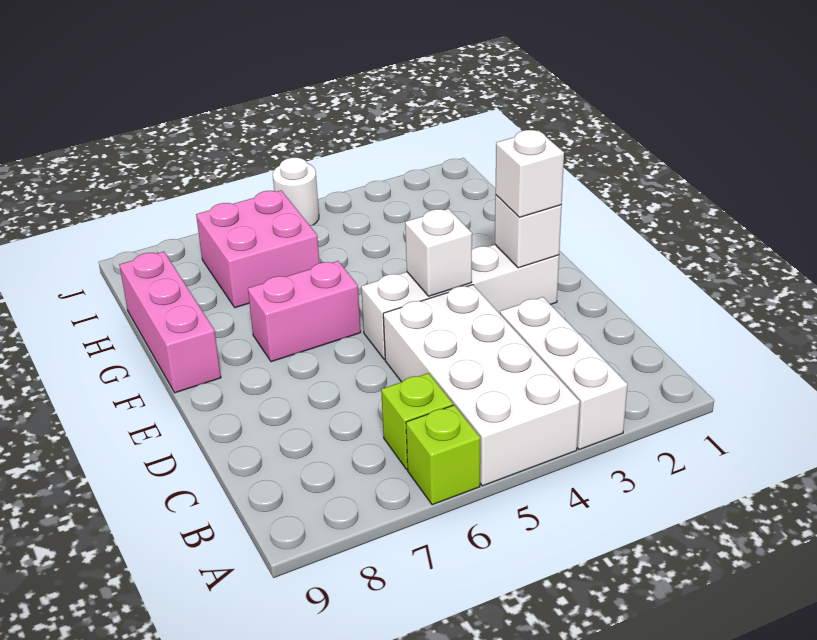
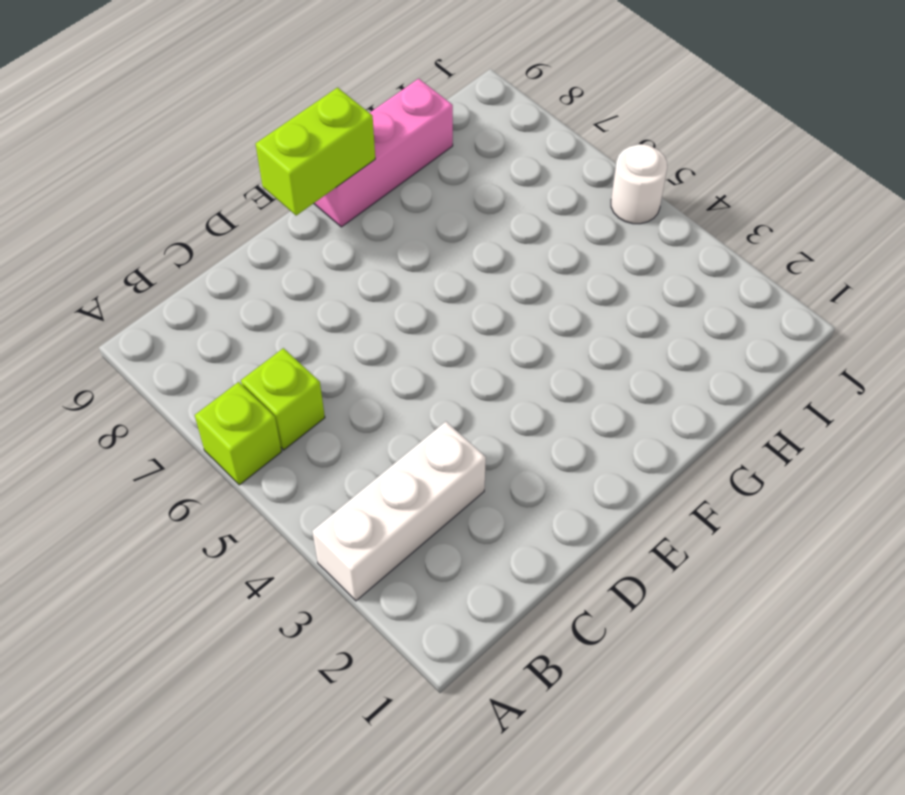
lime brick E9:F9 level 2 -> none
none -> white brick A4:D5 level 1
none -> white brick E2:E5 level 1
none -> pink brick F6:F7 level 1

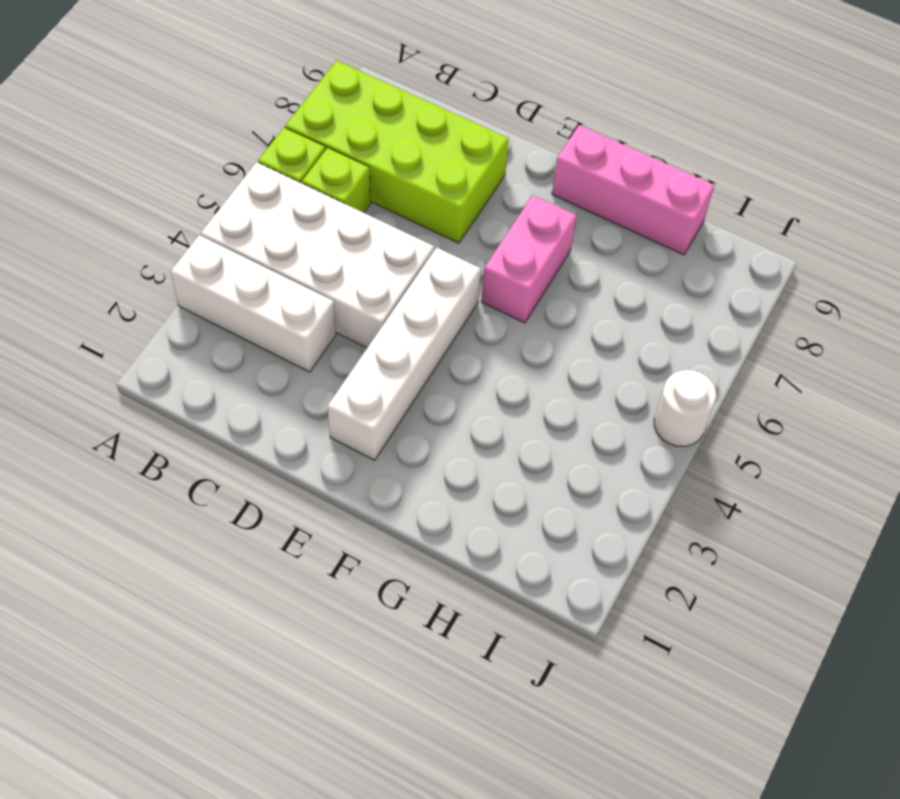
lime brick A7:D8 level 1 -> none
none -> pink brick H6:I7 level 1
none -> white brick E2 level 2
none -> white brick E4 level 2

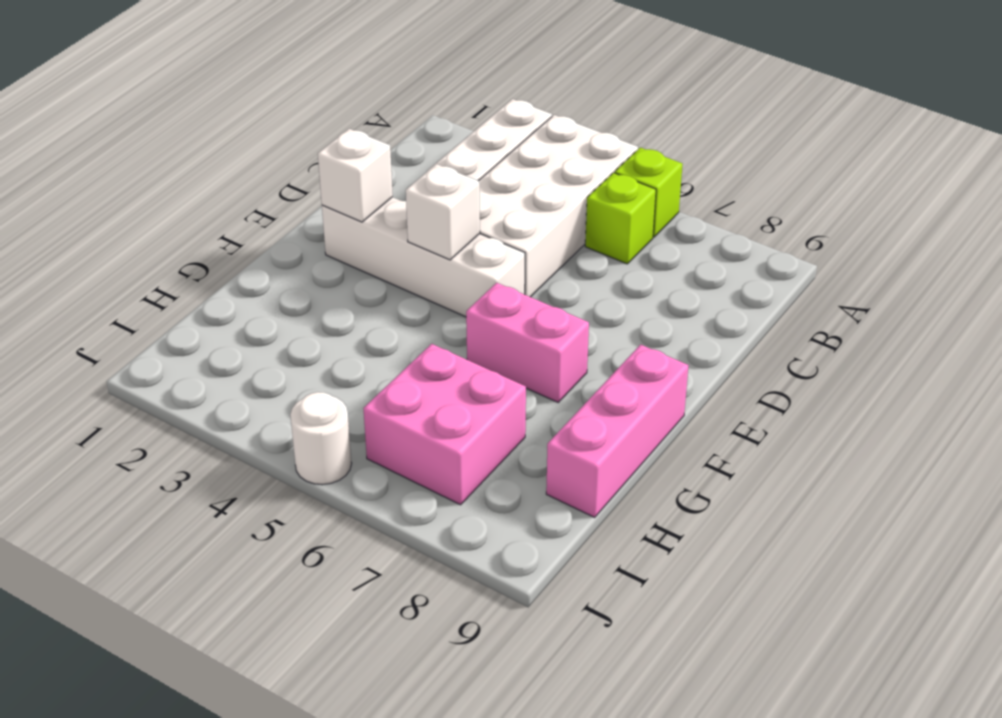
none -> white brick E2 level 3

